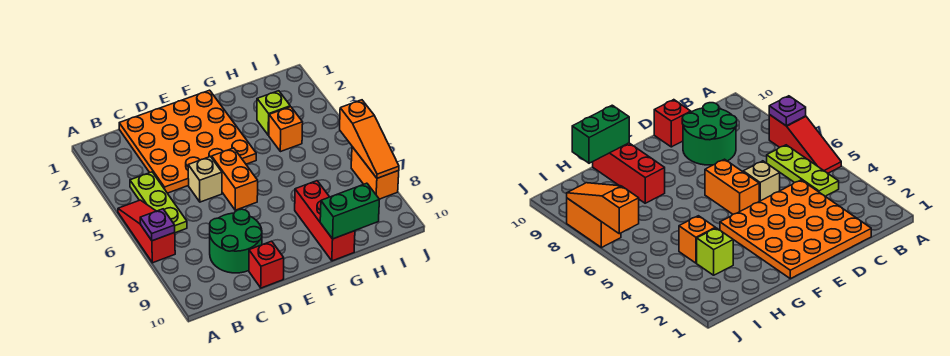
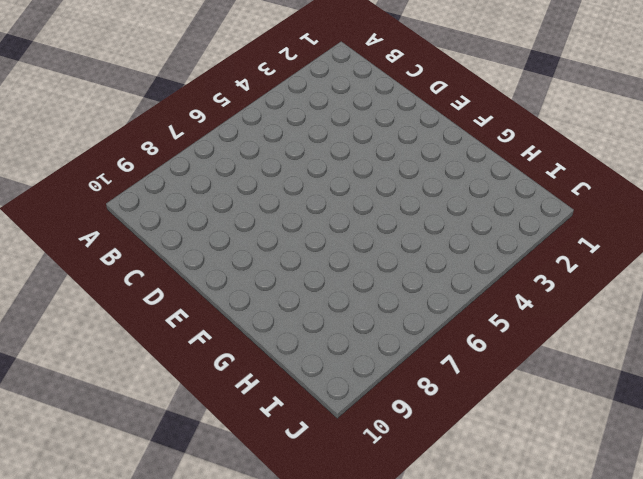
none -> red slope A5:A7 level 1 top 7
none -> lime plate B4:B6 level 1
none -> orange plate C1:F4 level 1

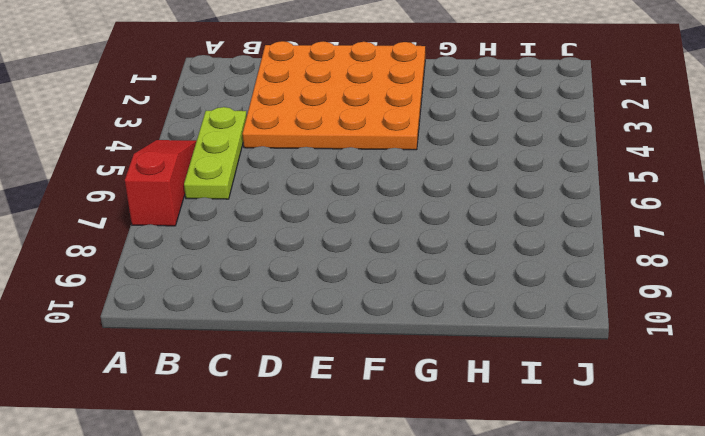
none -> green round brick C8:D9 level 1
none -> tan brick D5 level 1
none -> red brick D10 level 1

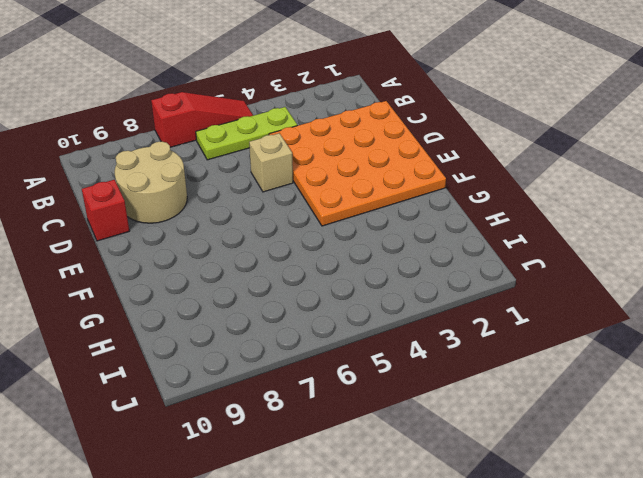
tan round brick C8:D9 level 1 -> green round brick C8:D9 level 1
none -> orange brick E5:E6 level 1
none -> red brick G8:G10 level 1
none -> lime brick H3 level 1

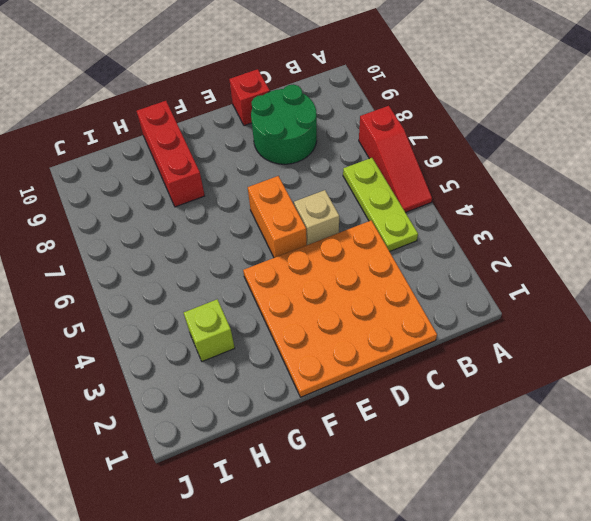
none -> orange brick H4 level 1
none -> orange brick J7:J8 level 1
none -> purple plate A7 level 2

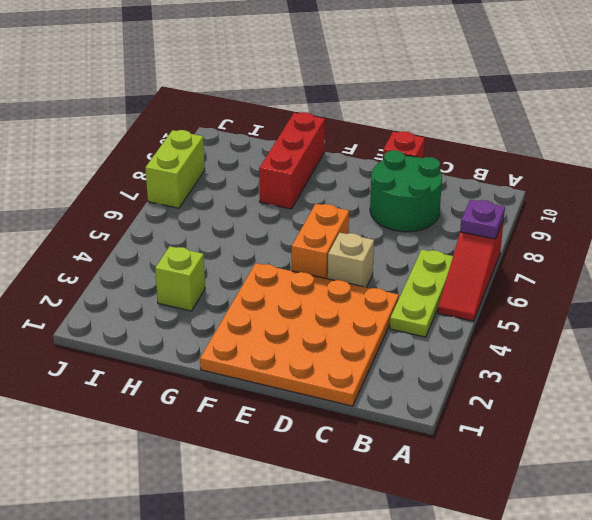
lime brick J7:J8 level 1 -> orange brick J7:J8 level 1
none -> orange brick H4 level 1
none -> green brick G10:H10 level 2
none -> orange slope J6:J8 level 2 top 6

